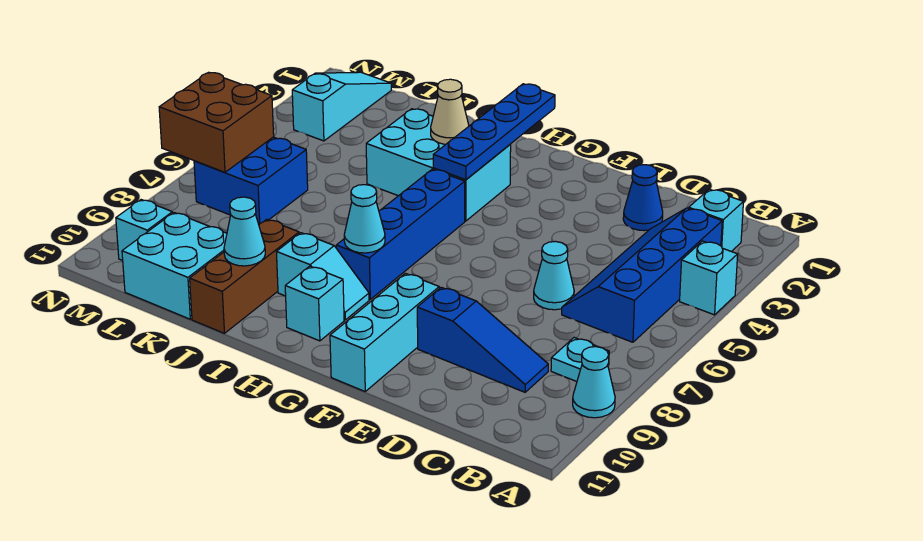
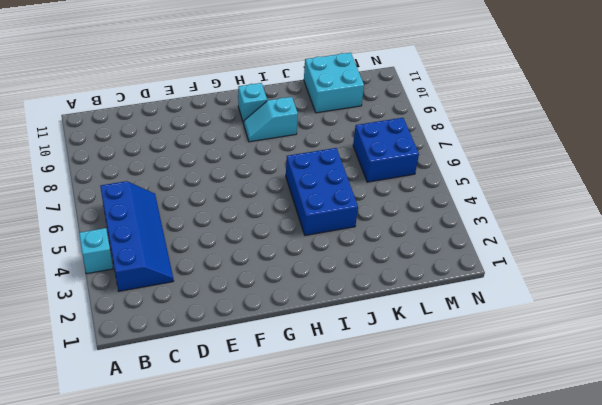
blue brick I4:J6 level 1 -> cyan brick H3:J4 level 1
none -> cyan cone A9 level 1
none -> cyan brick B2 level 1
none -> cyan plate B8 level 1

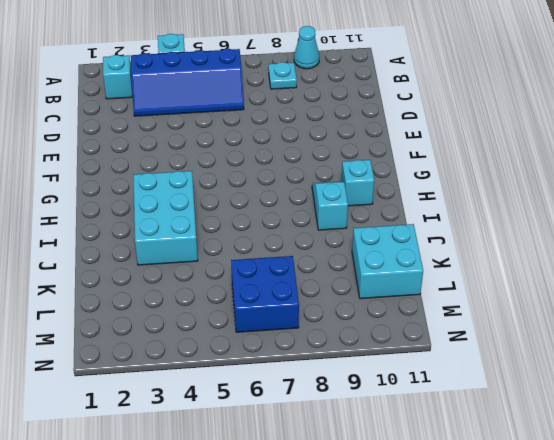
none -> blue slope C9:E9 level 1 top E
none -> blue cone D2 level 1
none -> cyan cone D6 level 1

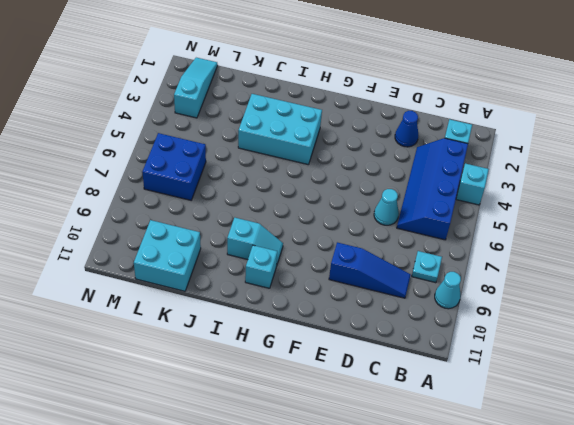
none -> cyan brick F9:F11 level 1
none -> blue brick H5:H8 level 1
none -> brown brick J9:J11 level 1

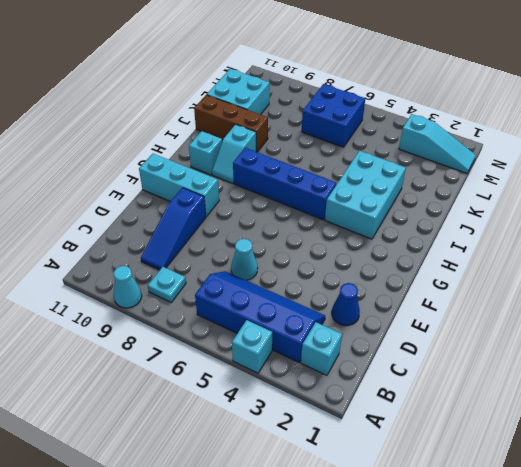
none -> cyan brick M10 level 1
none -> blue plate H1:H4 level 2
none -> cyan cone H8 level 2

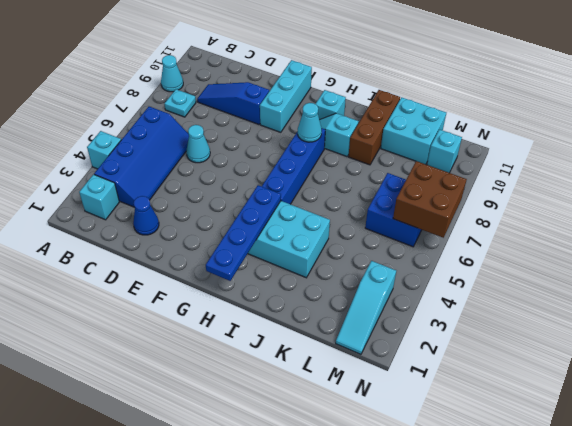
none -> tan cone I3 level 2
none -> cyan cone J10 level 2

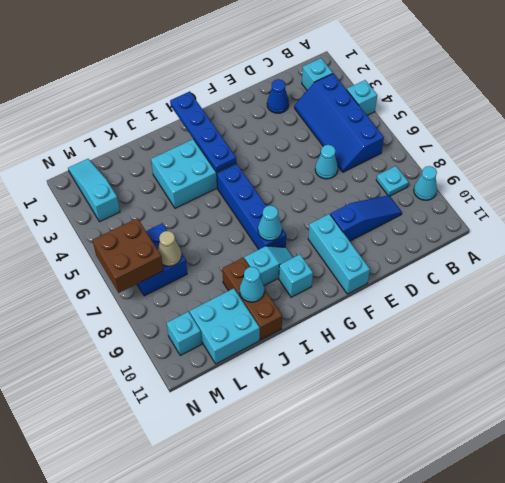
tan cone L7 level 2 -> tan cone I3 level 2

